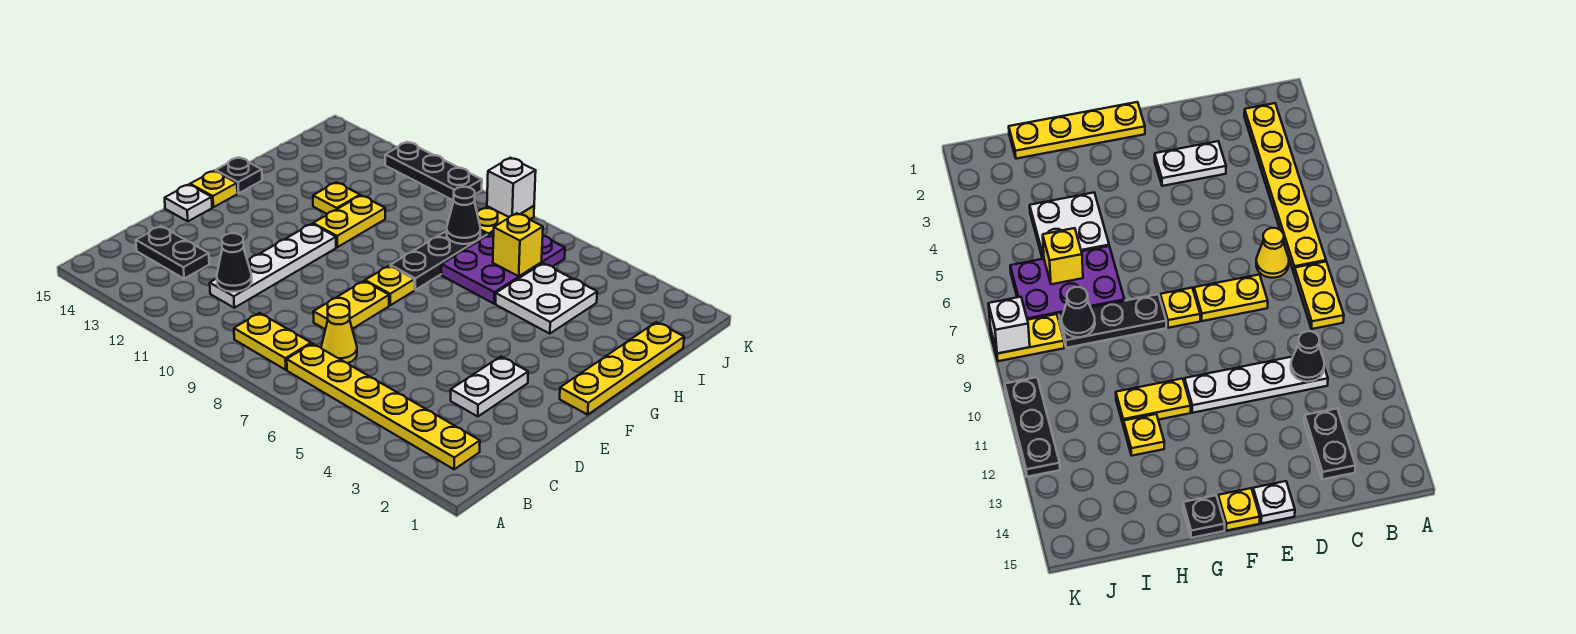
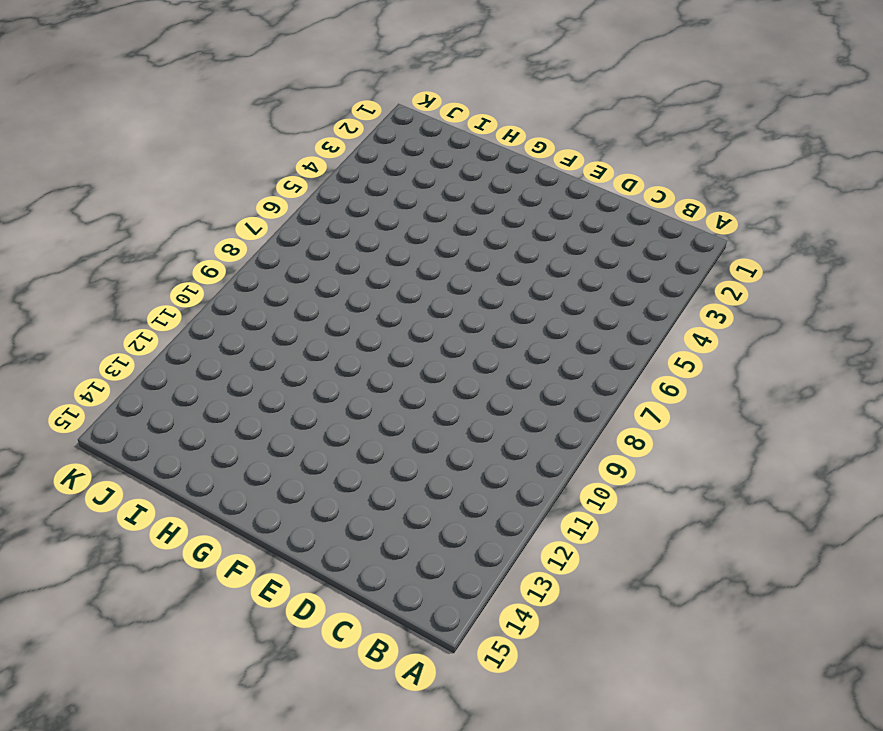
none -> yellow plate B2:B7 level 1
none -> yellow plate B8:B9 level 1
none -> yellow cone C7 level 1

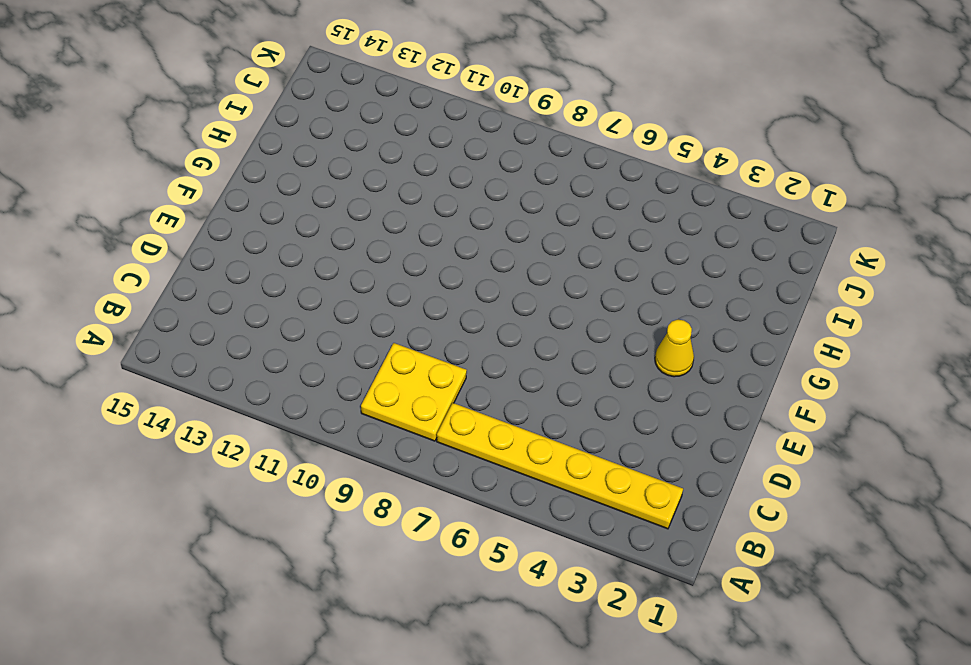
yellow plate B8:C9 level 1 -> yellow plate B8:B9 level 1
yellow cone F3 level 1 -> yellow cone C7 level 1
none -> white plate C11:F11 level 1
none -> black plate C13:C14 level 1
none -> white plate D3:E3 level 1

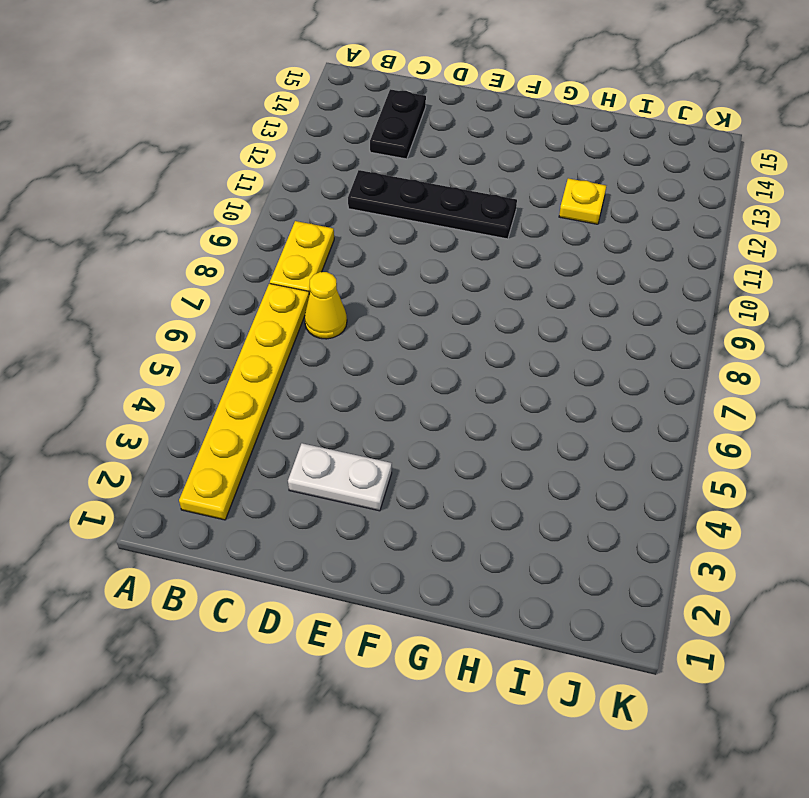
black plate C11:F11 level 1 -> white plate C11:F11 level 1
none -> yellow plate D8:E8 level 1
none -> white plate E15 level 1
none -> yellow plate F1:I1 level 1

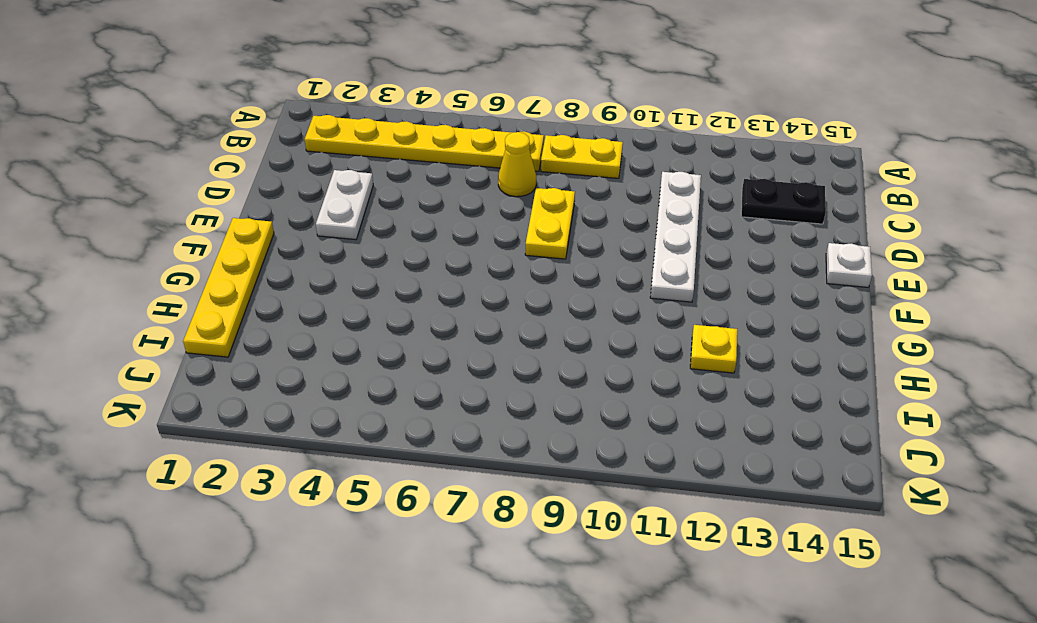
none -> yellow plate F8 level 1
none -> yellow plate F15 level 1
none -> black plate G8:I8 level 1

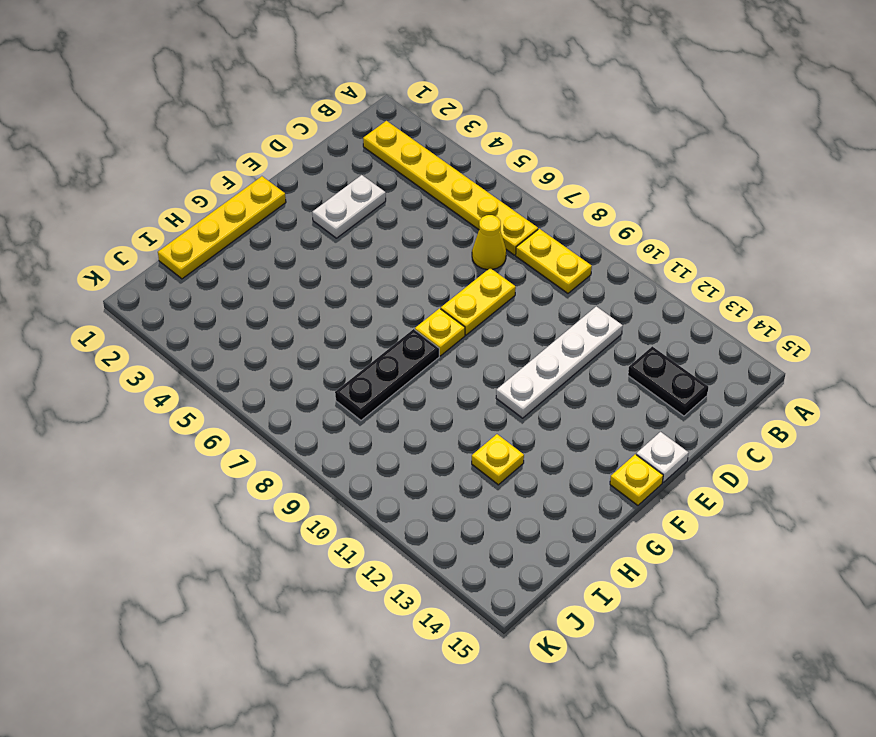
none -> yellow plate G11:H11 level 1
none -> black plate G15 level 1
none -> white plate H4:I5 level 1

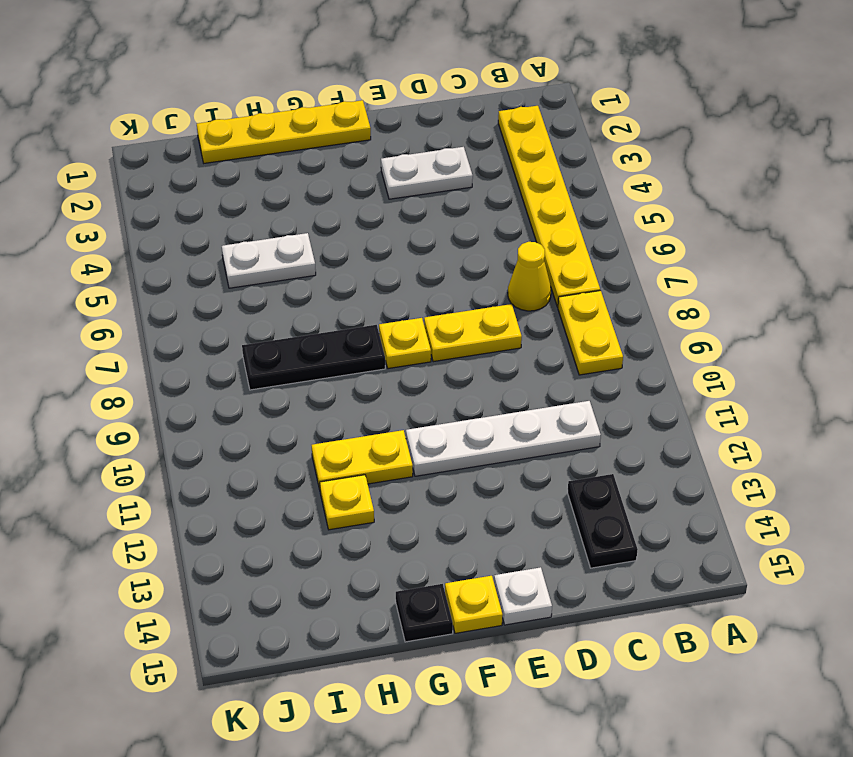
white plate H5:I5 level 1 -> white plate H4:I5 level 1
none -> purple plate H6:J7 level 1
none -> yellow plate J8:K8 level 1
none -> black plate K10:K12 level 1

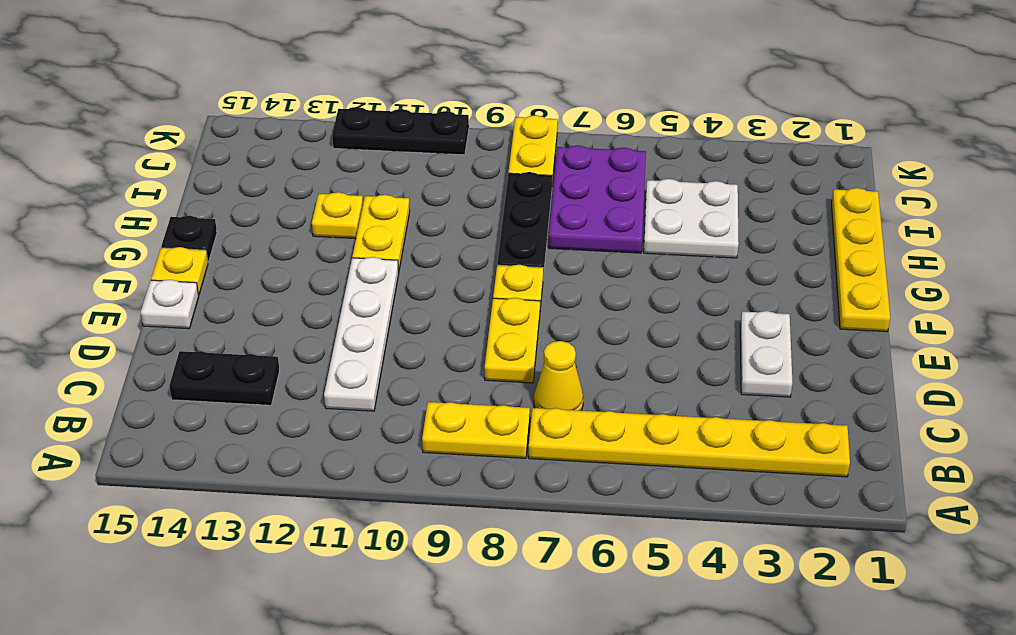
none -> black cone C11 level 2
none -> yellow brick I6 level 2
none -> black cone I8 level 2

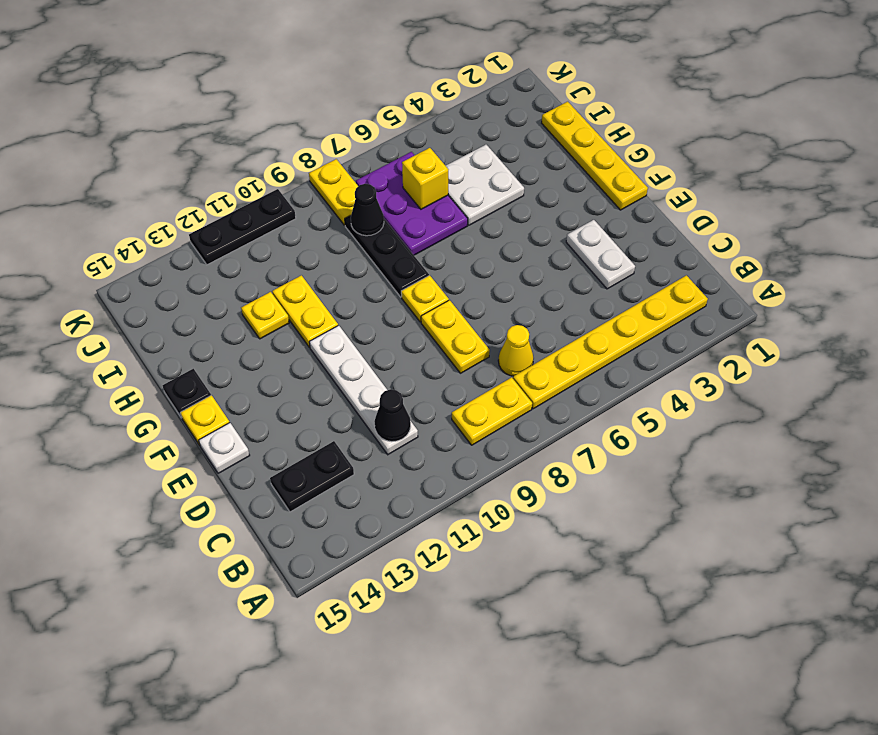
none -> white brick K8 level 2

